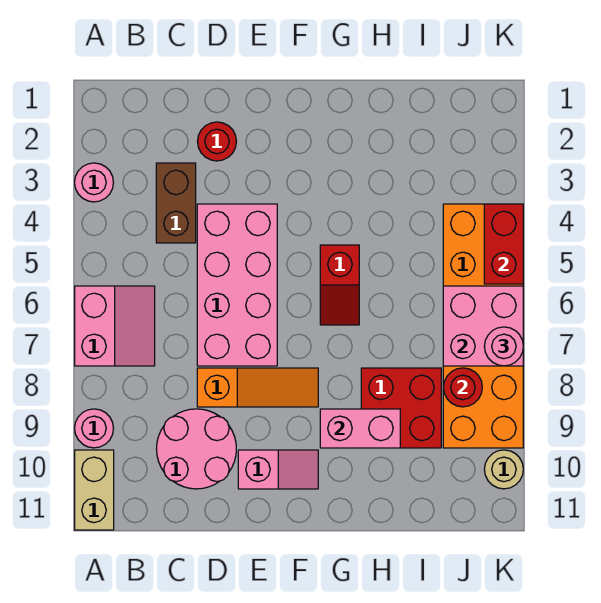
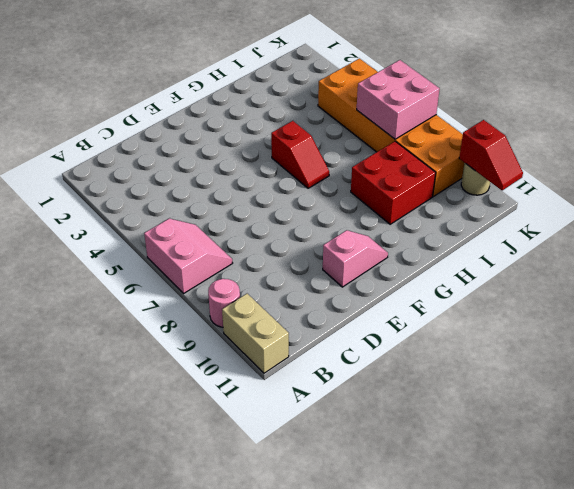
red slope K10:K11 level 2 top 10 -> none
none -> pink round brick A3 level 1
none -> brown brick C3:C4 level 1
none -> pink round brick C9:D10 level 1

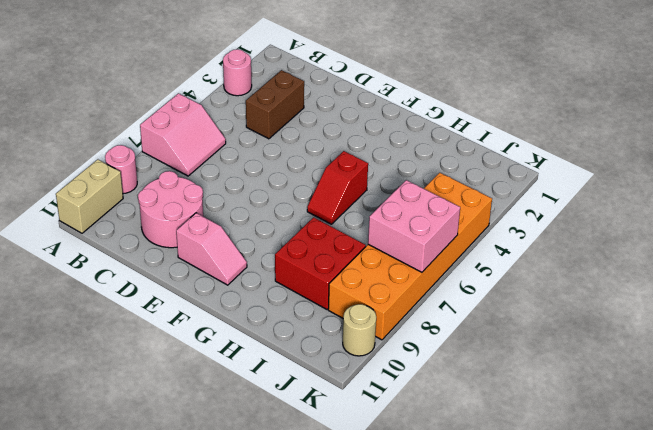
none -> red round brick D2 level 1
none -> pink brick D4:E7 level 1
none -> orange slope D8:F8 level 1 top D

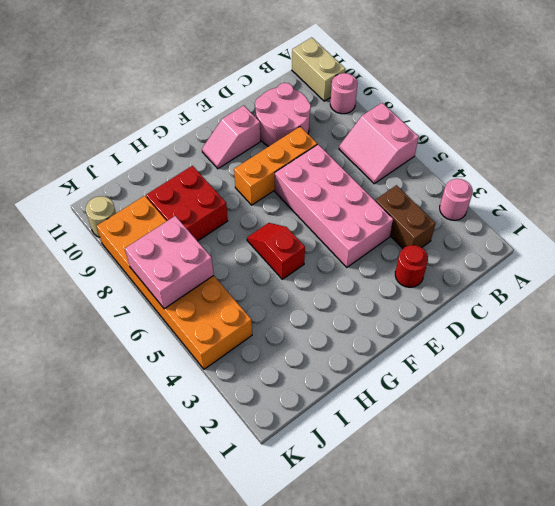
orange brick D8:F8 level 1 -> orange slope D8:F8 level 1 top D
none -> pink brick G9:H9 level 2
none -> red round brick J8 level 2
none -> red brick K4:K5 level 2

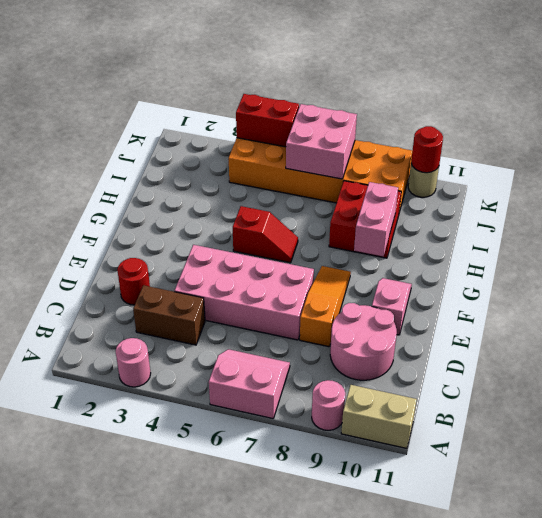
red round brick K10 level 2 -> red round brick J8 level 2
none -> pink round brick K7 level 3

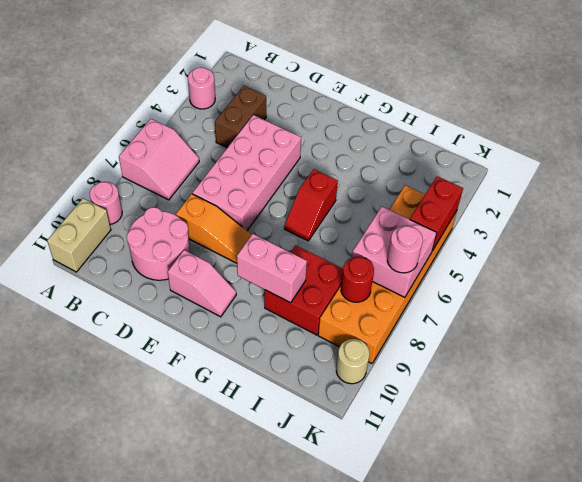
none -> red round brick D2 level 1

